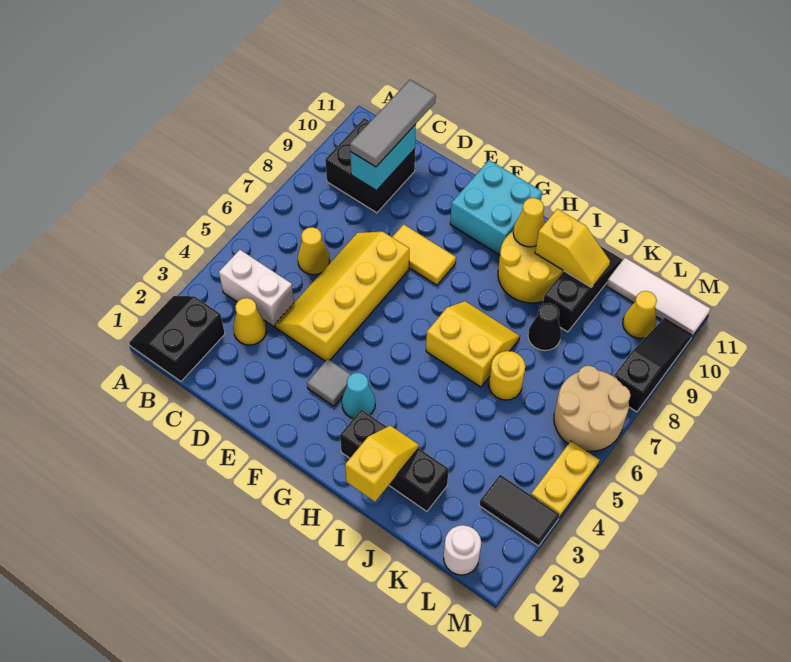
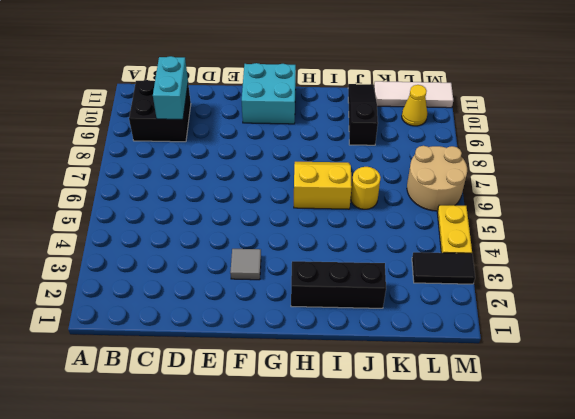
none -> black slope A1:B2 level 1 top B
none -> white brick B4:C4 level 1
none -> yellow cone C3 level 1

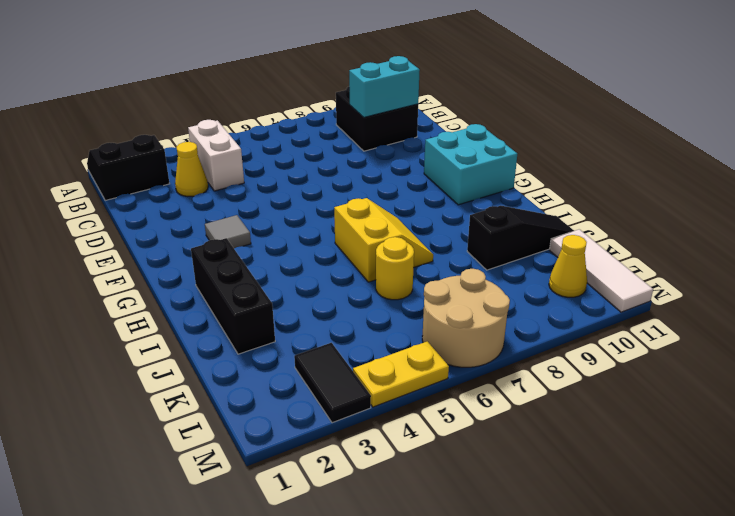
none -> yellow cone C6 level 1
none -> yellow slope D4:E7 level 1 top E
none -> yellow tile E8:F8 level 1

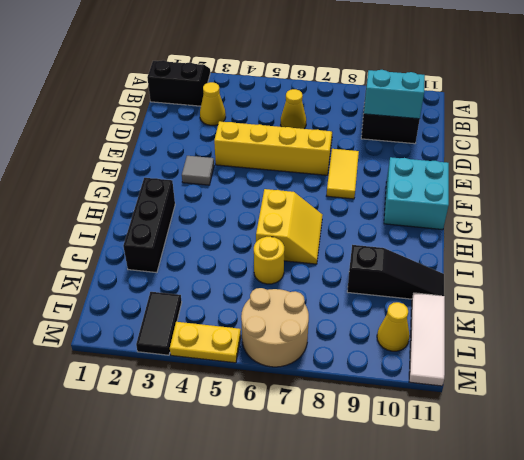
none -> white brick B4:C4 level 1
none -> cyan cone G3 level 1
none -> yellow round brick H9:I10 level 1

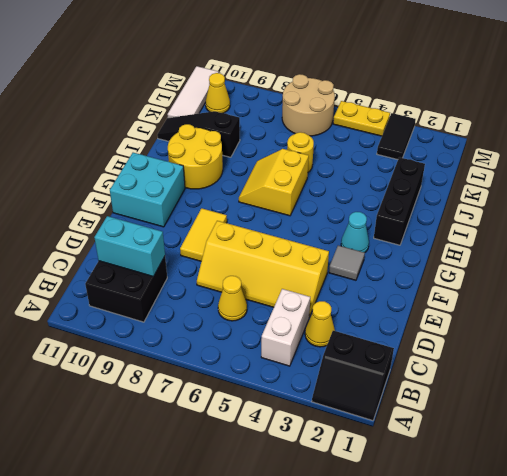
none -> black cone J8 level 1
none -> white round brick L1 level 1
none -> black slope M8:M10 level 1 top 8

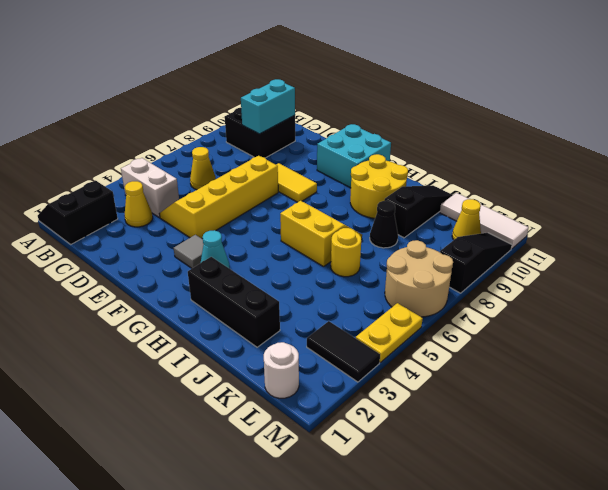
none -> yellow cone H10 level 2
none -> yellow slope I1:I2 level 2 top 1
none -> yellow slope I10:J10 level 2 top I

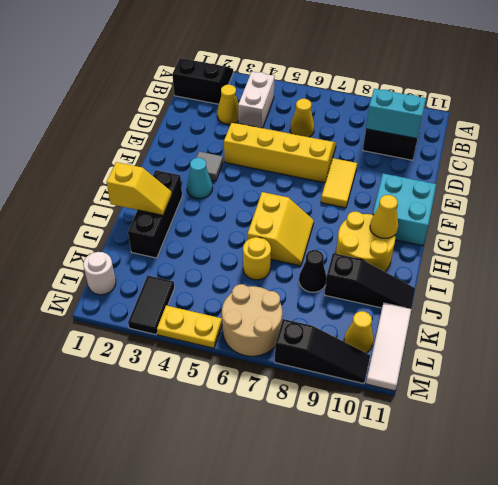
none -> yellow slope I10:J10 level 2 top I
none -> grey tile C9:C11 level 3

